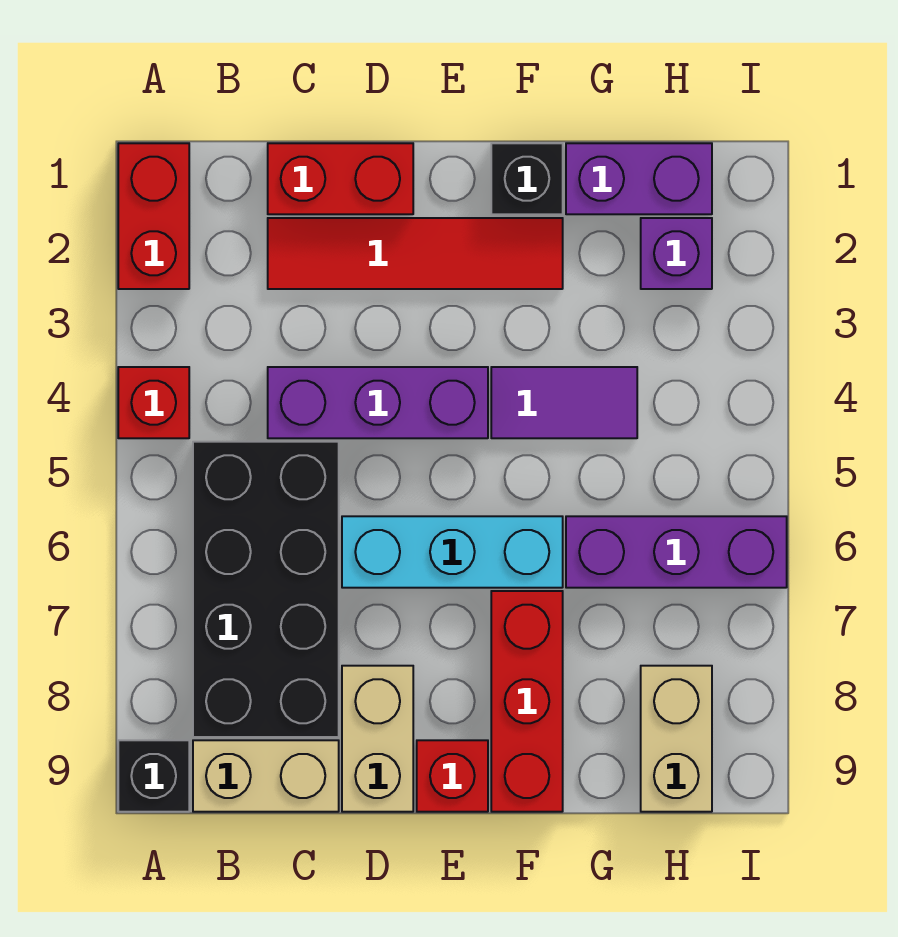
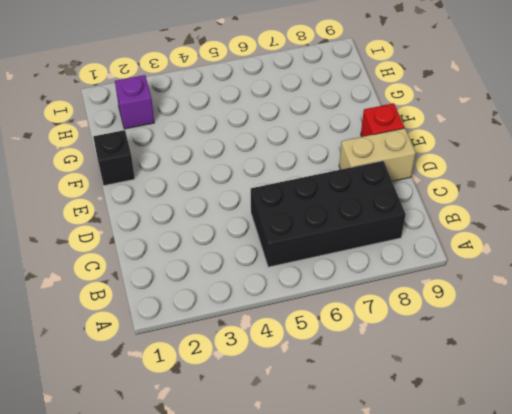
none -> red brick A1:A2 level 1
none -> red brick A4 level 1
none -> black brick A9 level 1

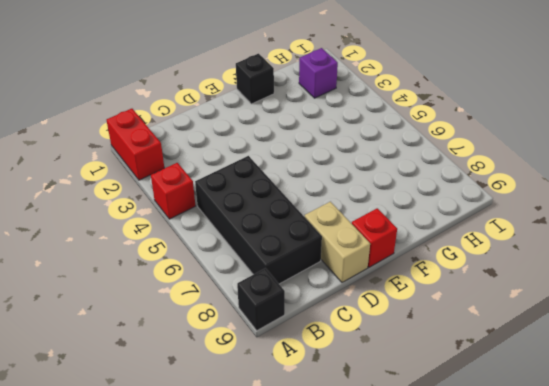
none -> tan brick B9:C9 level 1
none -> red brick C1:D1 level 1
none -> red tile C2:F2 level 1

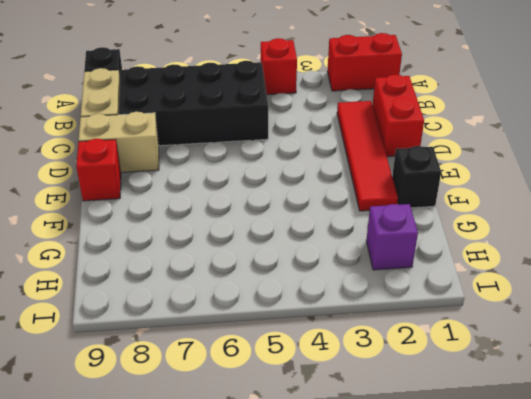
none -> purple brick C4:E4 level 1
none -> cyan brick D6:F6 level 1
none -> purple tile F4:G4 level 1

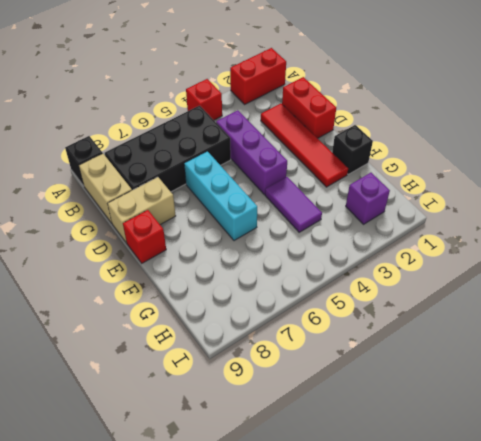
none -> red brick F7:F9 level 1
none -> purple brick G1:H1 level 1
none -> purple brick G6:I6 level 1

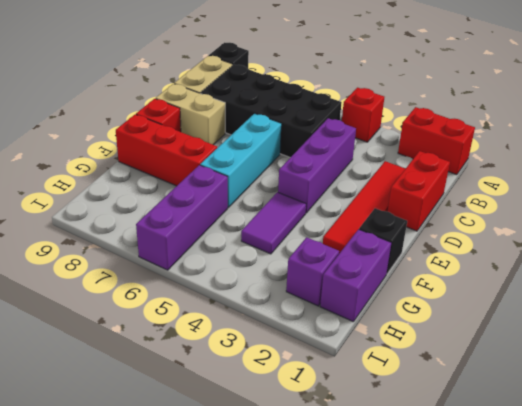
none -> tan brick H8:H9 level 1

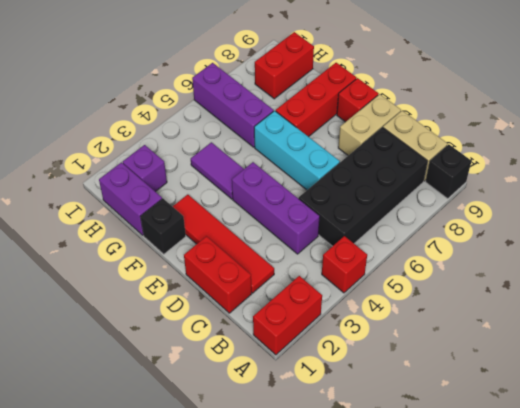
red brick H8:H9 level 1 -> tan brick H8:H9 level 1

